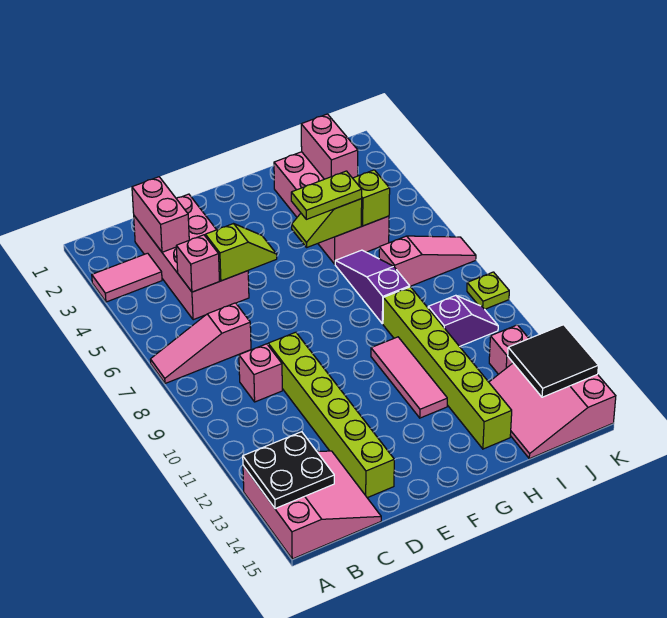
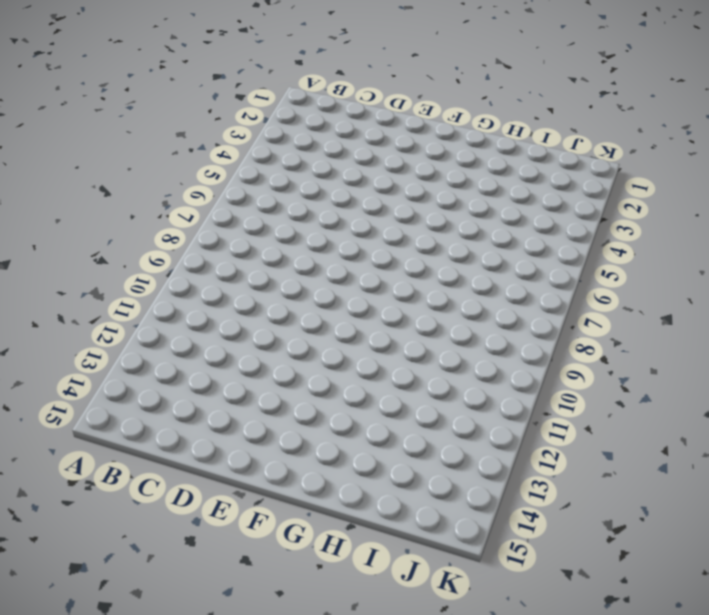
none -> pink tile A3:B3 level 1
none -> pink slope A7:C7 level 1 top C
none -> pink slope A13:C15 level 1 top A

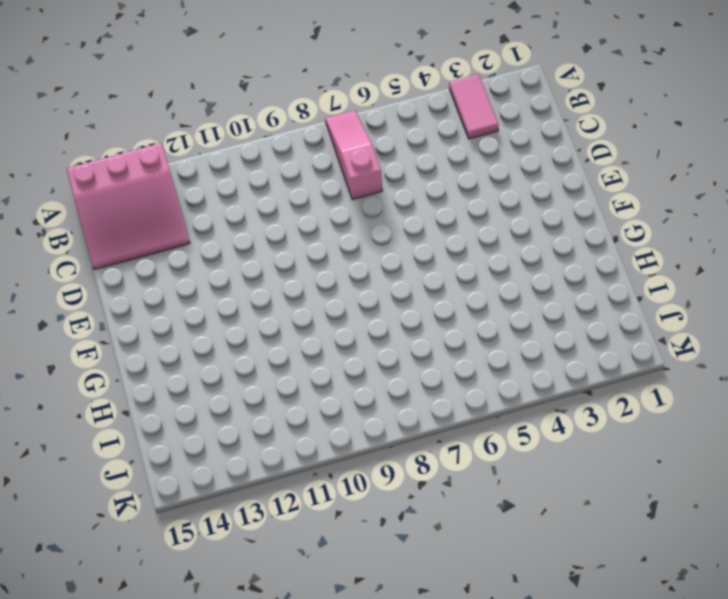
none -> pink brick C2:D5 level 1
none -> pink brick C9 level 1
none -> lime brick D9:D14 level 1

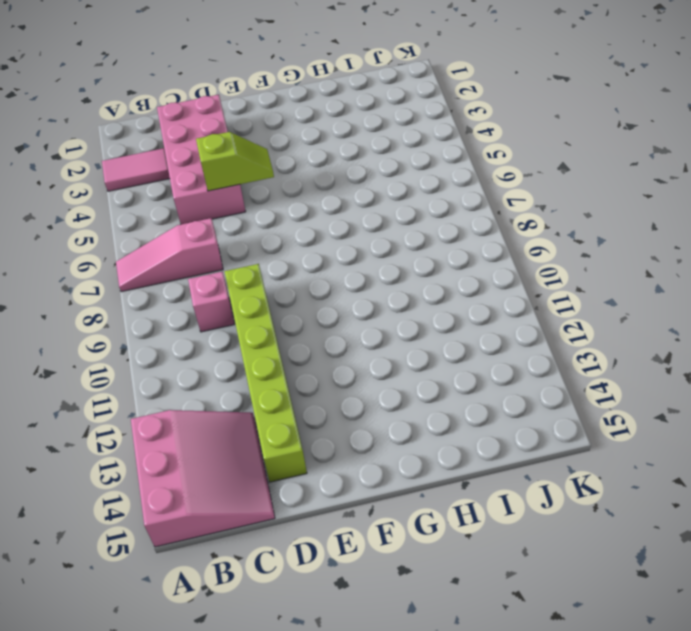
none -> pink tile G10:G12 level 1
none -> pink brick H2:I5 level 1
none -> purple slope H6:H8 level 1 top 8

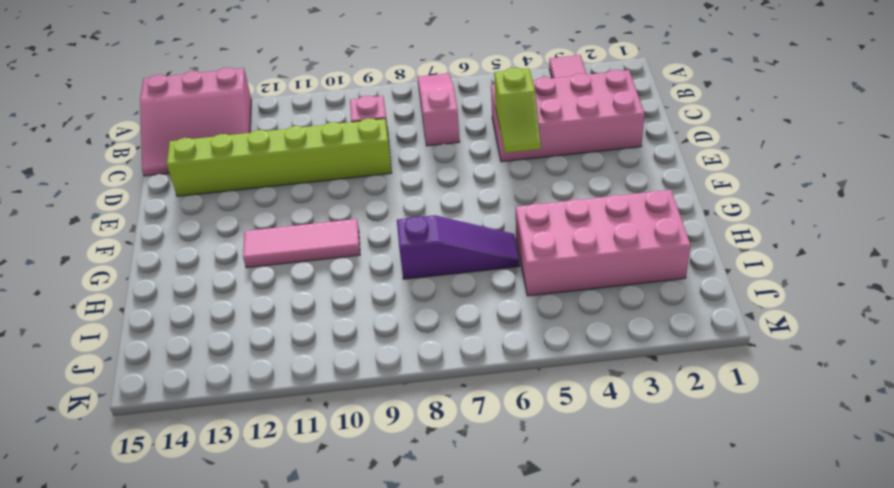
none -> lime brick H9:H14 level 1
none -> pink slope I7:K7 level 1 top I
none -> purple slope I10:J10 level 1 top I

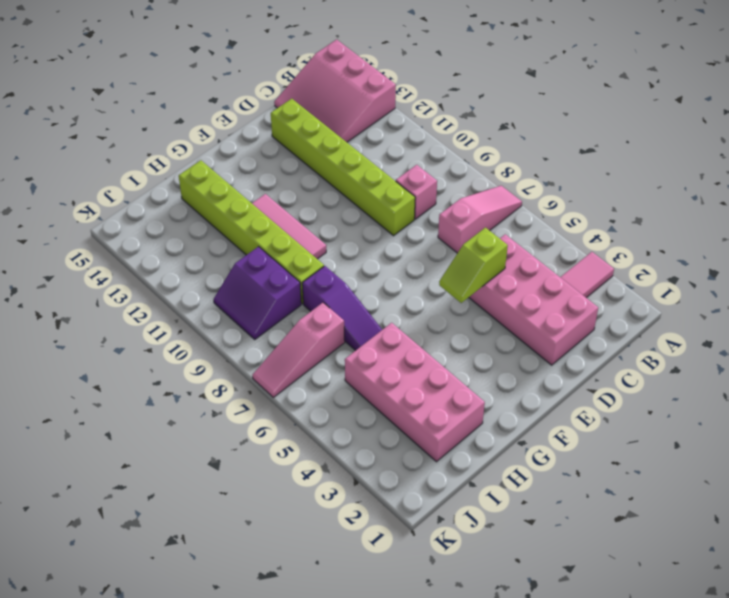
purple slope I9:J10 level 1 top I -> purple slope I10:J10 level 1 top I
none -> pink slope I13:K15 level 1 top K
none -> pink brick J12 level 1
none -> lime plate K9 level 1

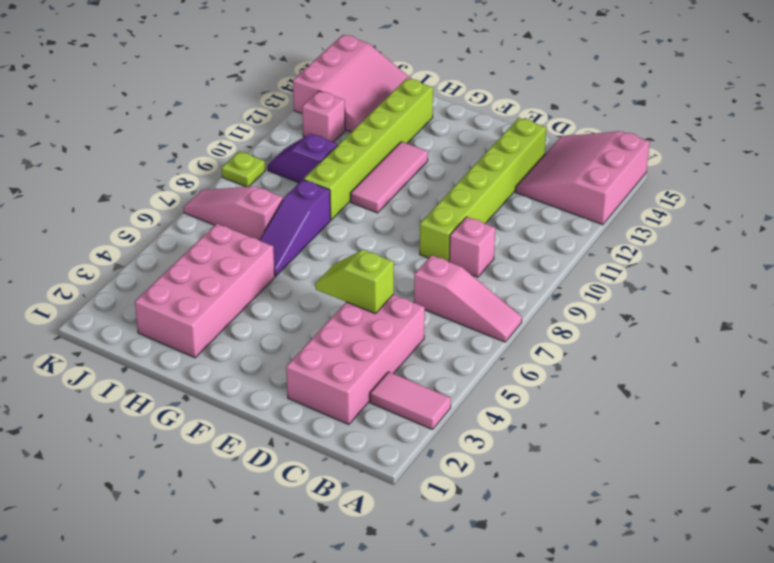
none -> black plate A13:B14 level 2
none -> pink brick C2:C3 level 2
none -> pink brick C5 level 2

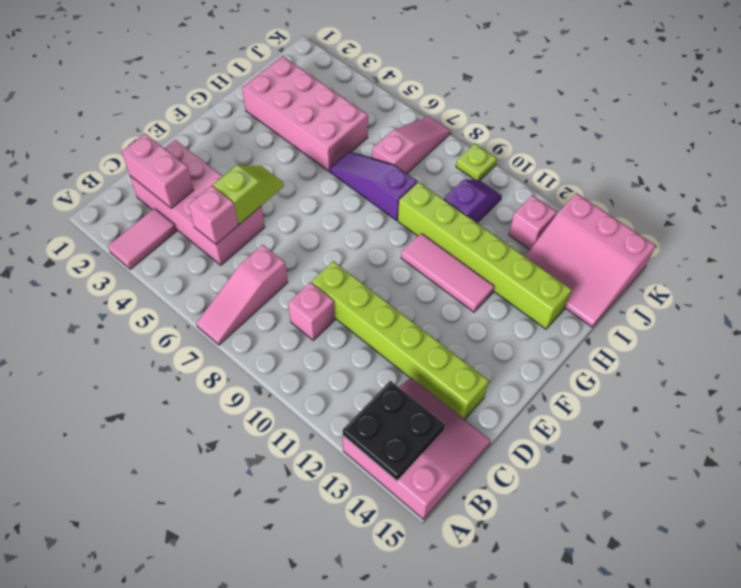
none -> lime slope G5:H5 level 2 top H
none -> pink brick I2:I3 level 2
none -> lime brick I5 level 2

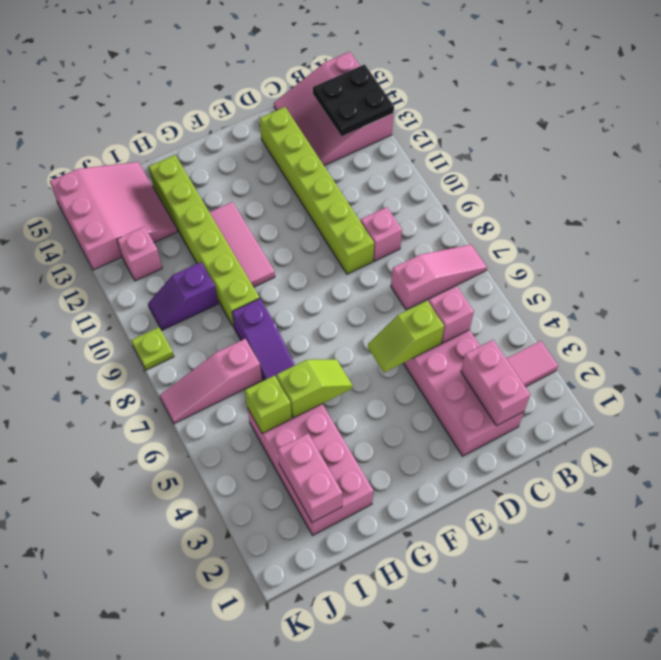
none -> black tile J13:K14 level 2
none -> lime plate G5:H5 level 3

